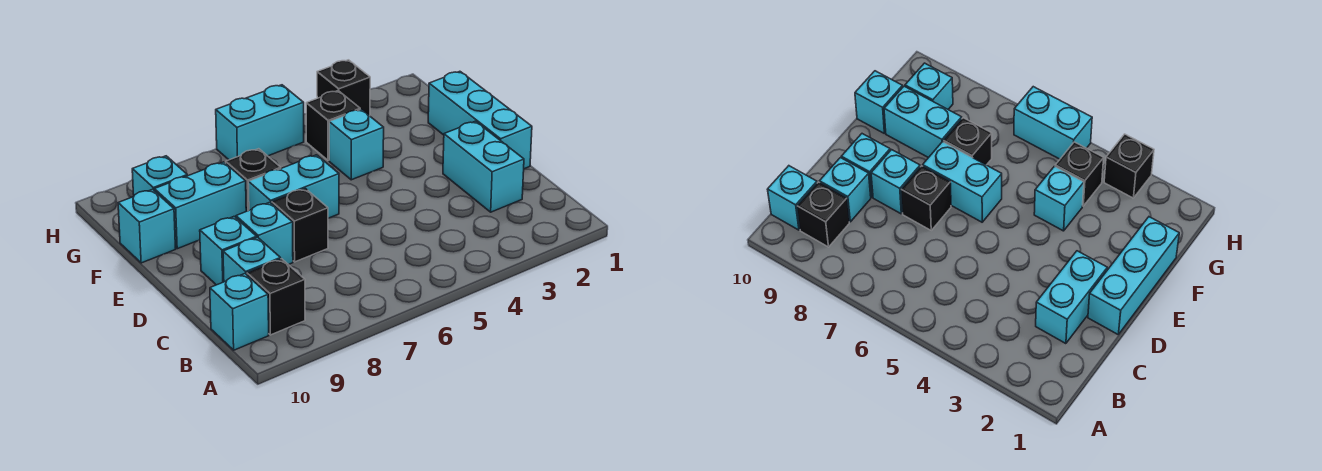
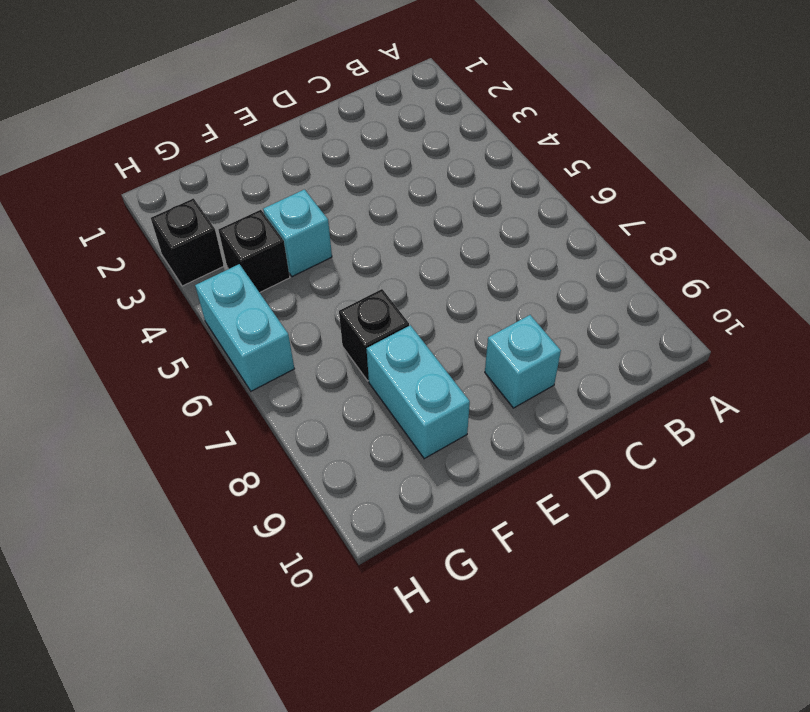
none -> black brick B9 level 1
none -> cyan brick B10 level 1
none -> cyan brick C2:D2 level 1

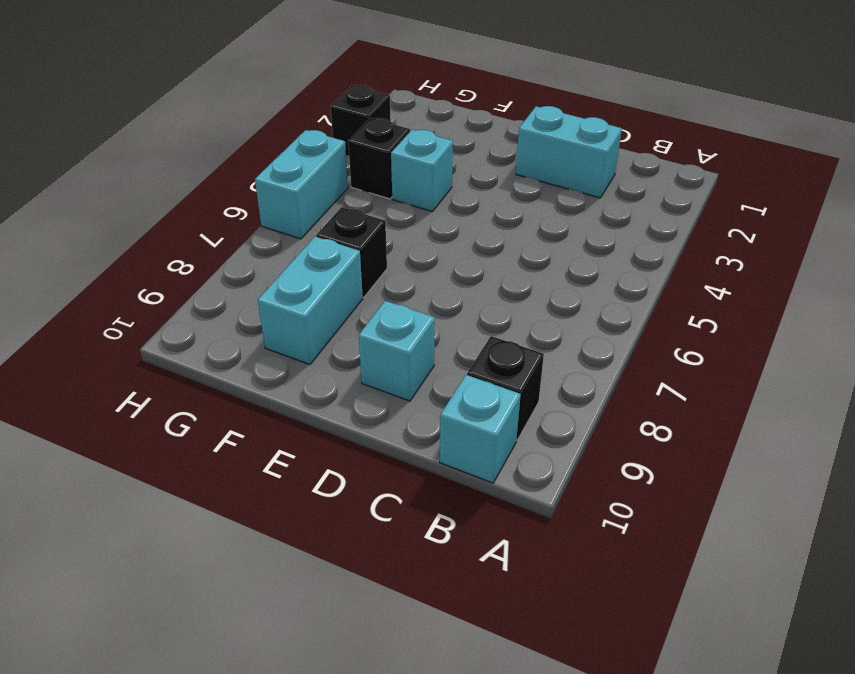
none -> cyan brick C9 level 1
none -> cyan brick D1:F1 level 1
none -> black brick D7 level 1

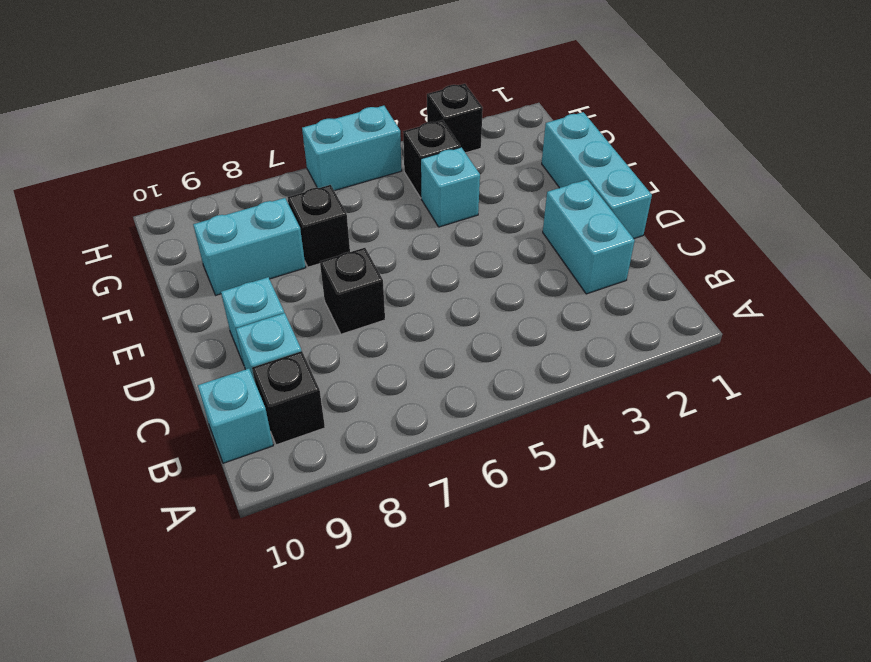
none -> cyan brick D8 level 1
none -> cyan brick E6:E7 level 1
none -> cyan brick F10 level 1

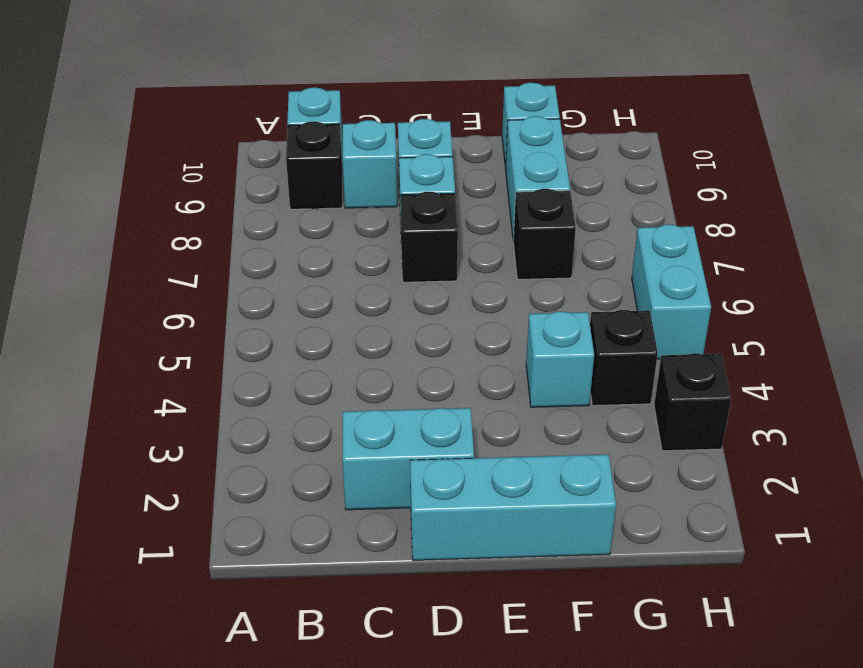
none -> cyan brick E6:E7 level 1
none -> cyan brick G9 level 1

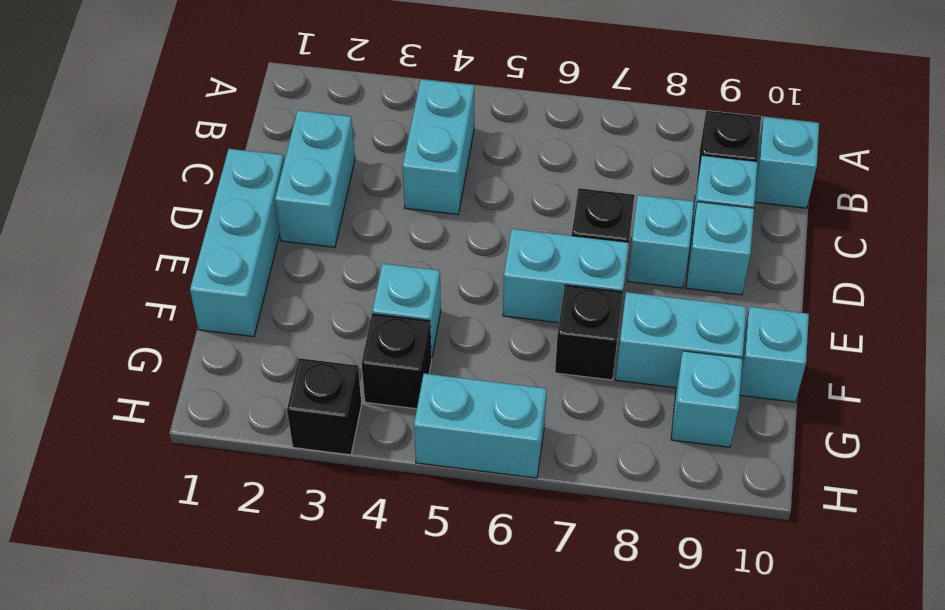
cyan brick B4:C4 level 1 -> none

